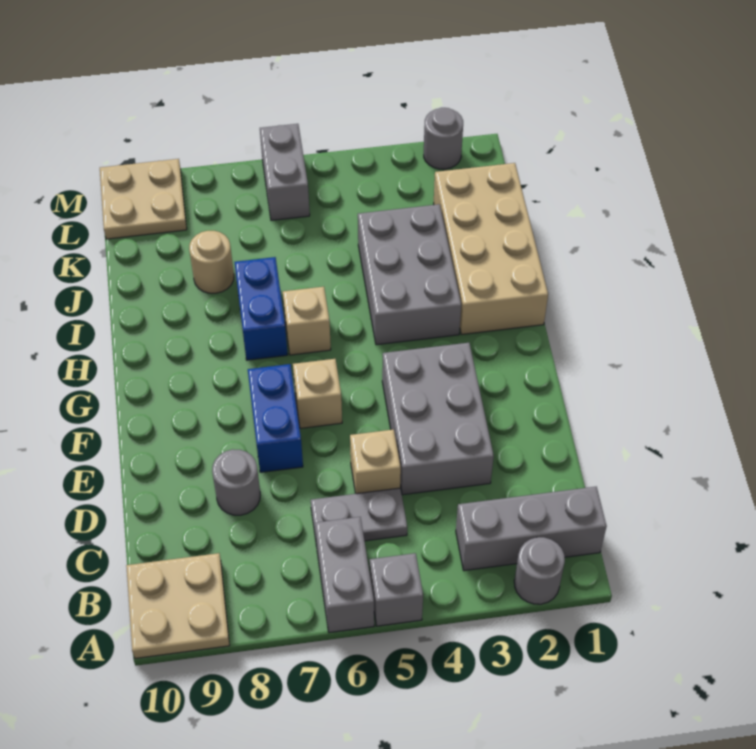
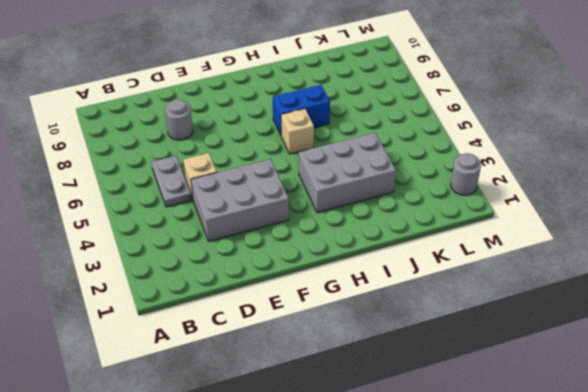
none -> grey round brick A2 level 1
none -> grey brick A5 level 1
none -> grey brick A6:B6 level 1

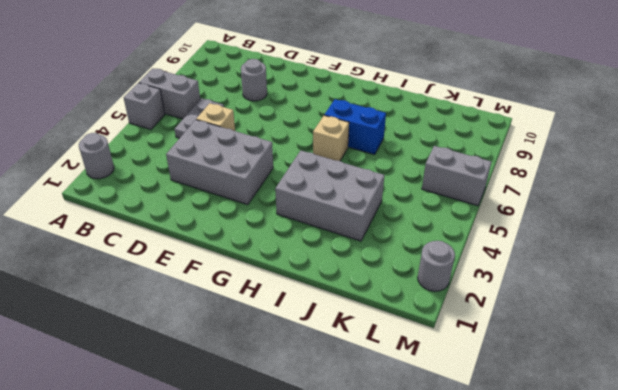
none -> tan plate A9:B10 level 1
none -> grey brick B1:B3 level 1
none -> blue brick E7:F7 level 1

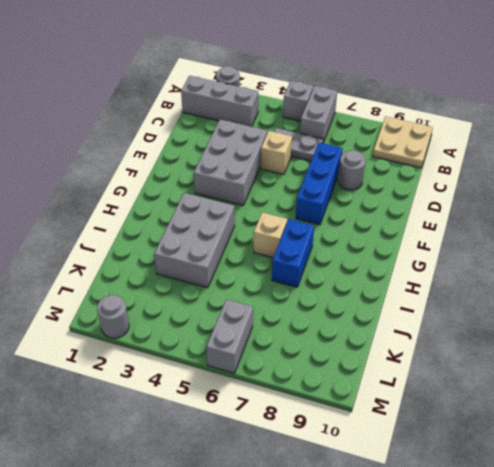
blue brick D7:F7 level 1 -> blue brick E7:F7 level 1
none -> tan brick F6 level 1
none -> tan brick H1:K2 level 1
none -> tan round brick J8 level 1

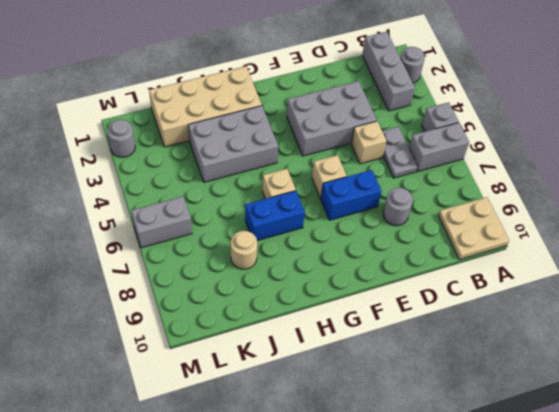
none -> tan plate L9:M10 level 1

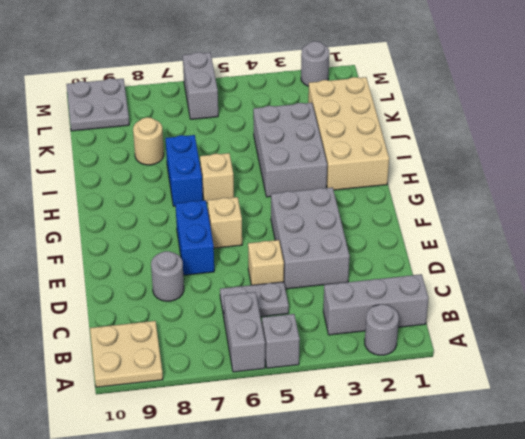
grey plate L9:M10 level 1 -> tan plate L9:M10 level 1

